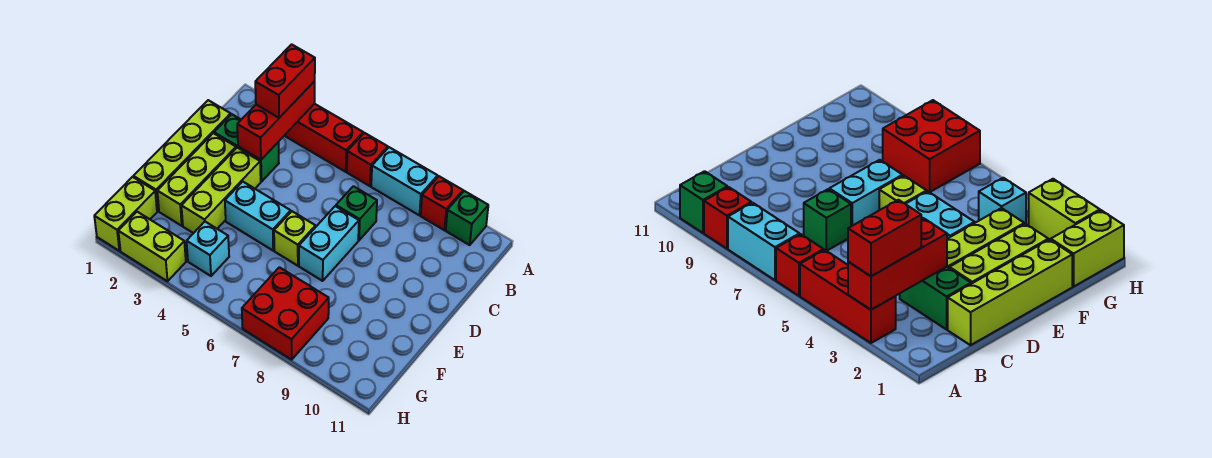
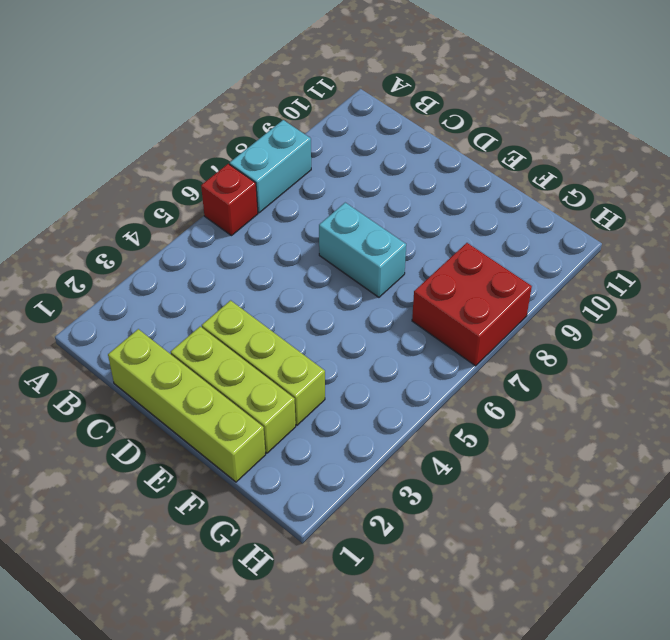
none -> red brick A3:A5 level 1
none -> red brick A9 level 1
none -> green brick A10 level 1

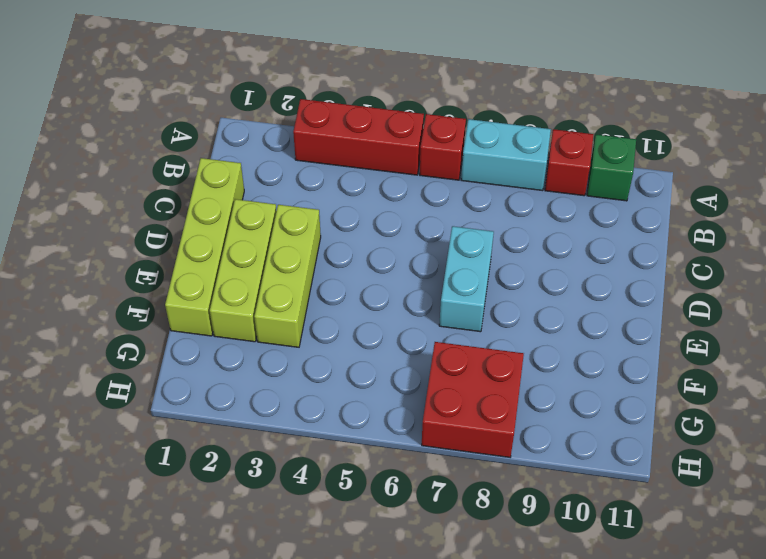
none -> green brick C2:C3 level 1
none -> green brick C7 level 1
none -> cyan brick E4:E5 level 1

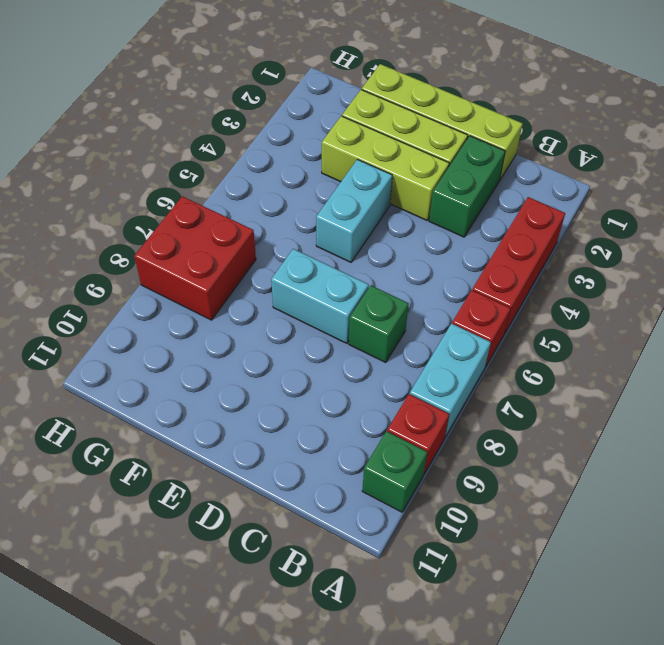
none -> lime brick E6 level 1
none -> lime brick G1:H1 level 1
none -> cyan brick G4 level 1

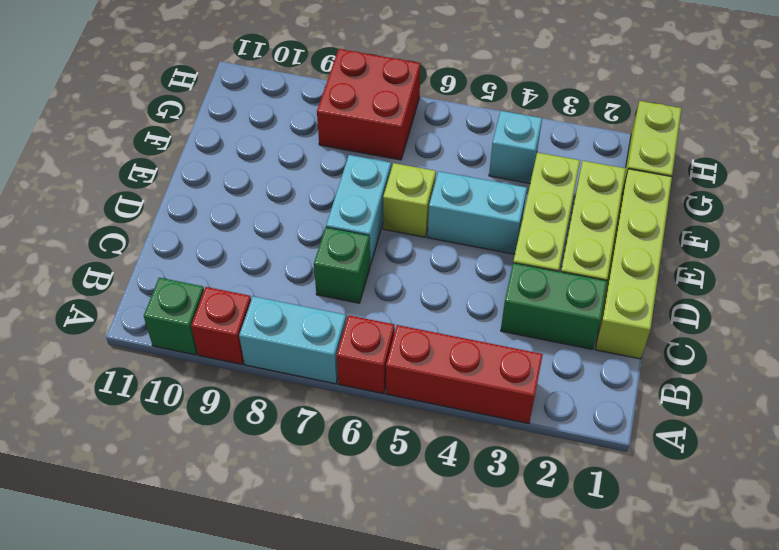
none -> lime brick H2:H3 level 1
none -> red brick A3:C3 level 2
none -> red brick A3:B3 level 3

